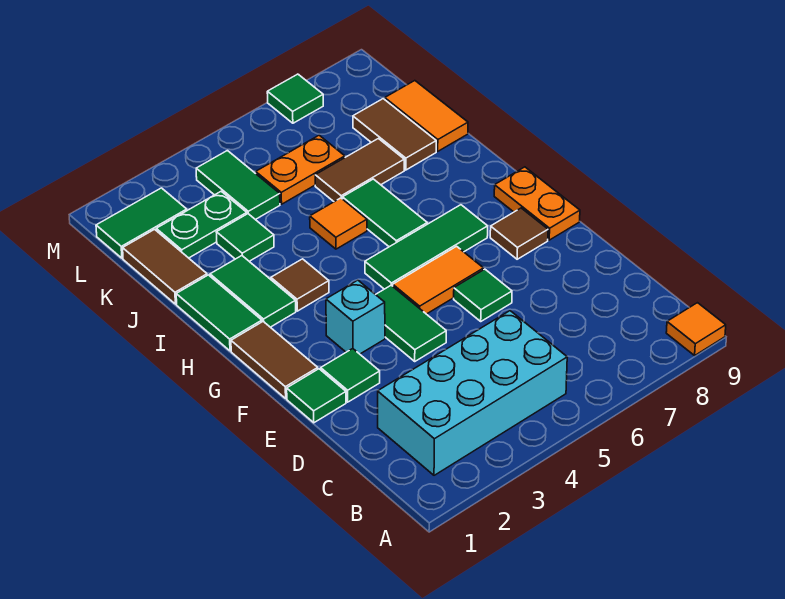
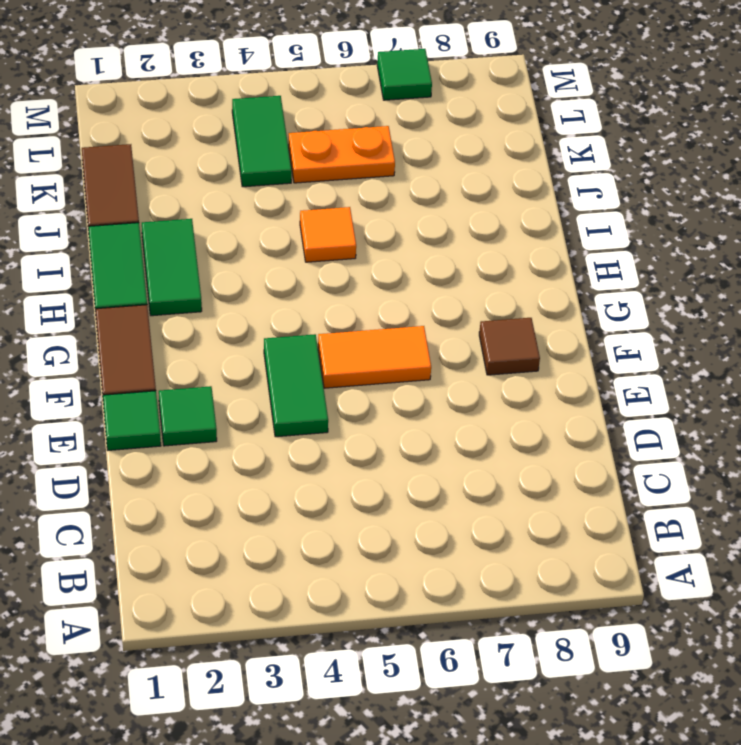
none -> orange tile A9 level 1
none -> cyan brick B2:C5 level 1
none -> green tile E6 level 1

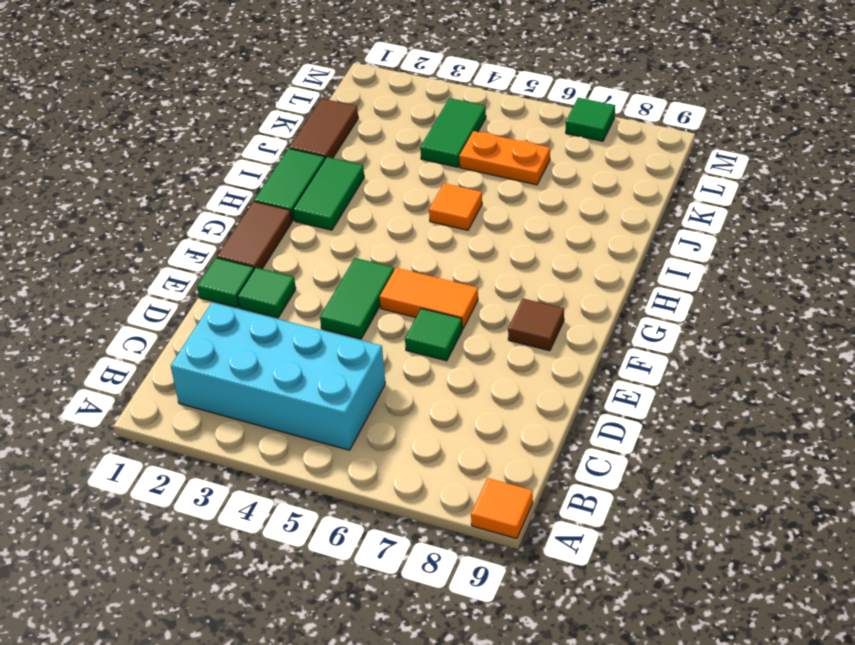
none -> cyan brick F3 level 1
none -> orange plate F9:G9 level 1
none -> green tile G5:G7 level 1

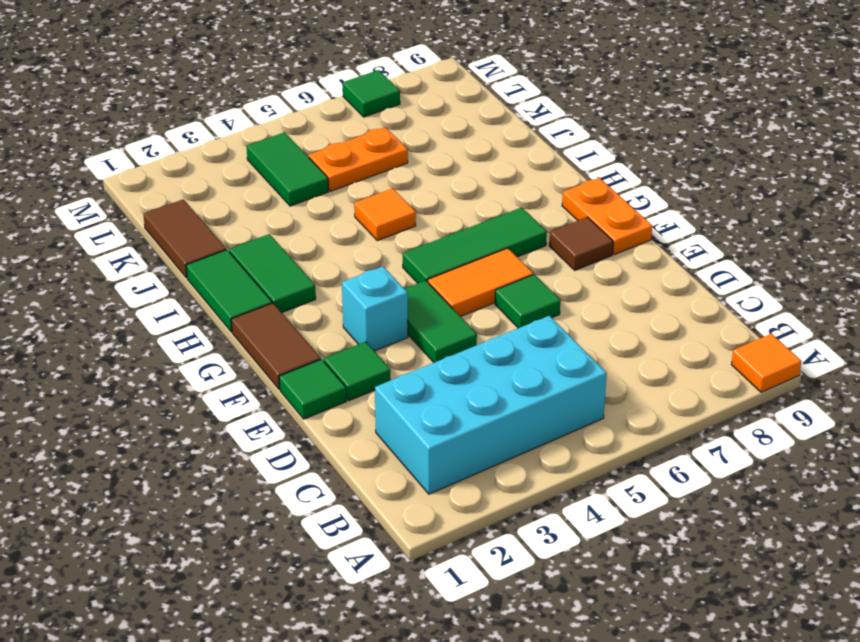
none -> brown tile H3 level 1
none -> green tile H6:I6 level 1
none -> green tile J3 level 1

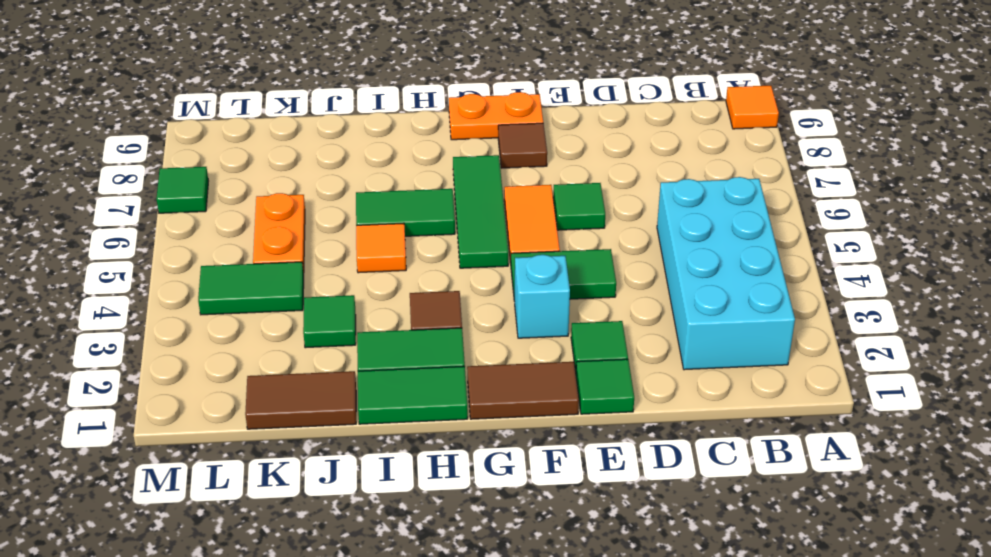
none -> brown tile J6:J7 level 1
none -> brown tile J8:K8 level 1
none -> orange tile J9:K9 level 1

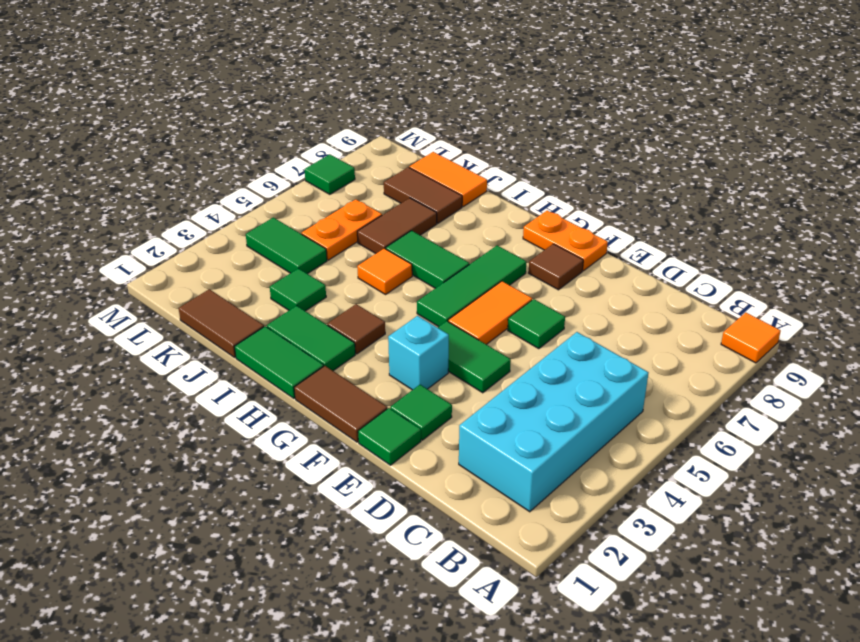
none -> green plate K2:K3 level 1
none -> green tile L1:L2 level 1

